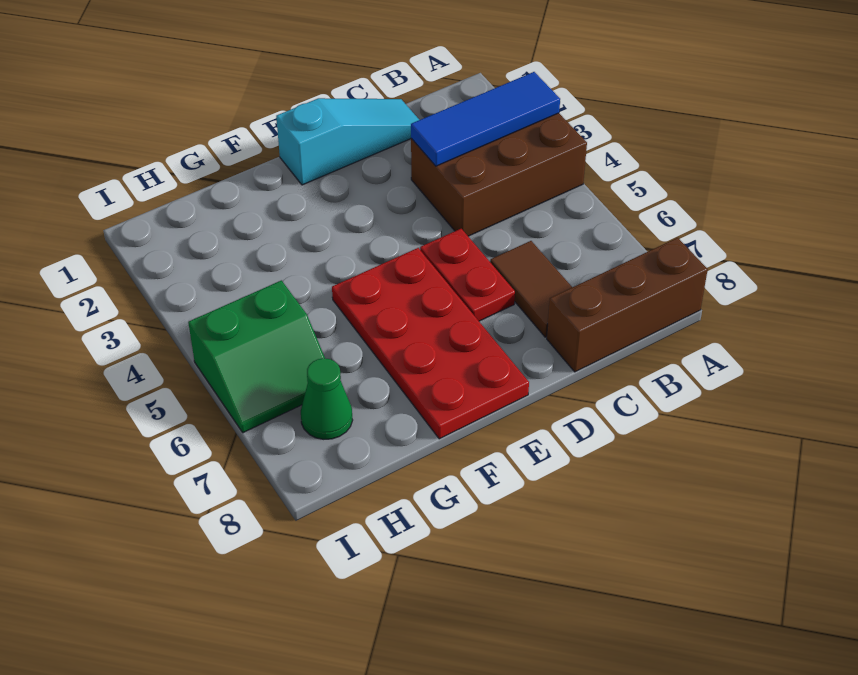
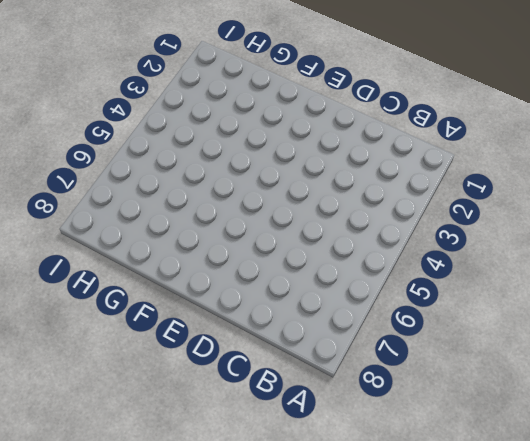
none -> brown brick A3:C4 level 1
none -> brown brick A8:C8 level 1

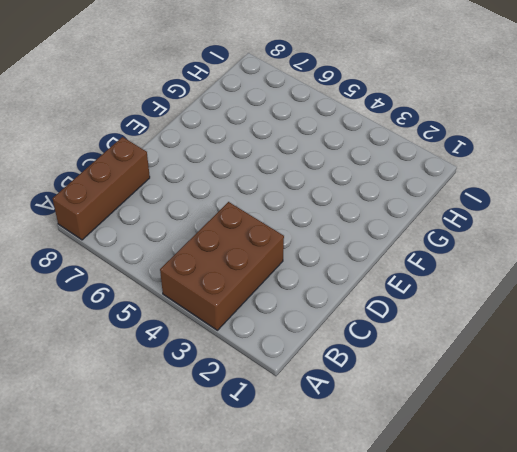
none -> cyan slope C1:E1 level 1 top E
none -> brown tile C6:C7 level 1

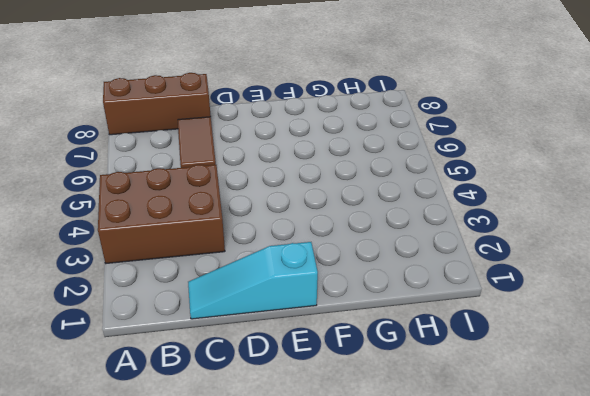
none -> red plate D5:D6 level 1
none -> red plate E5:F8 level 1

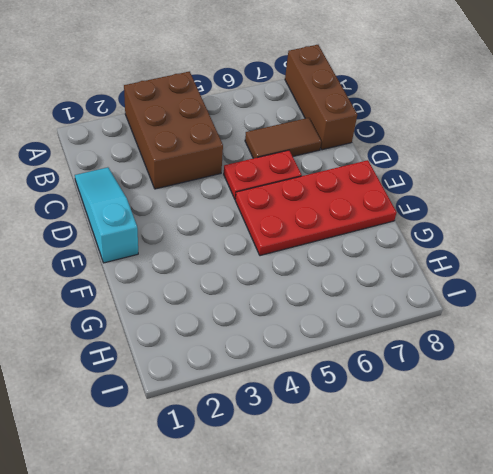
none -> green slope H5:I6 level 1 top 5
none -> green cone H7 level 1

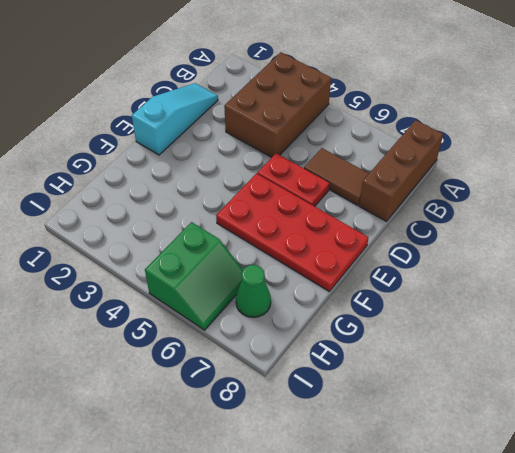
none -> blue tile A3:C3 level 2

